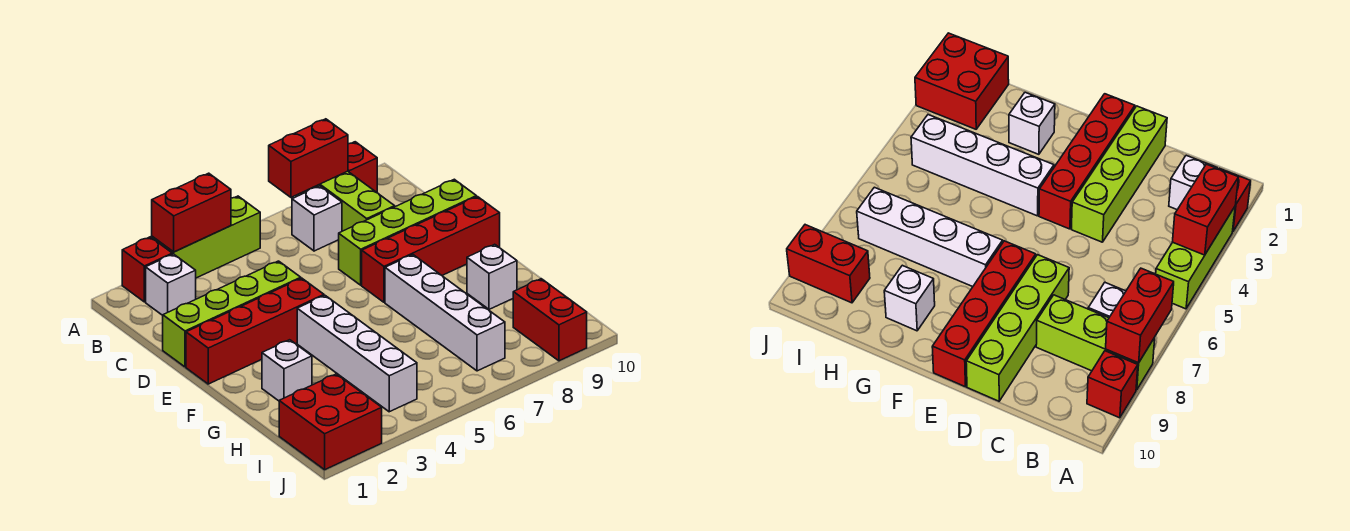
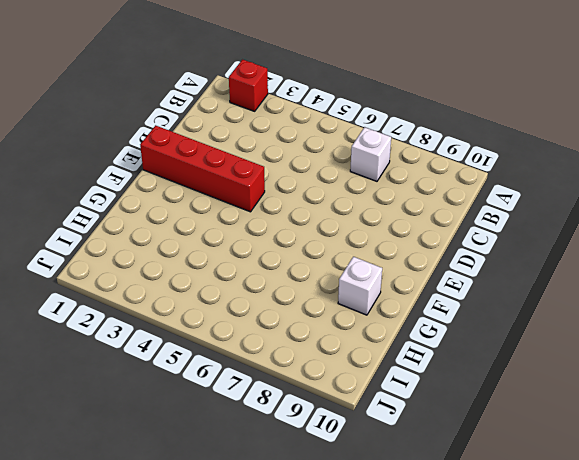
none -> lime brick A3:A5 level 1
none -> lime brick A8:C8 level 1
none -> red brick A9 level 1

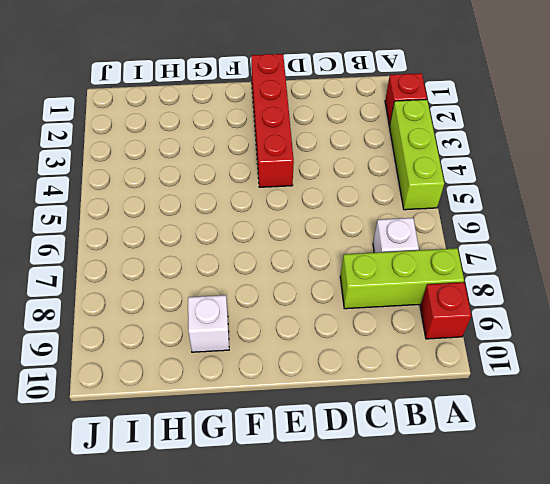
none -> white brick B2 level 1
none -> lime brick D1:D4 level 1
none -> lime brick D7:D10 level 1

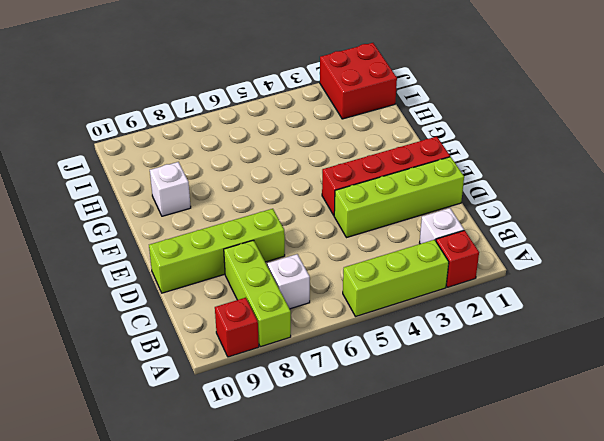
none -> red brick E7:E10 level 1
none -> white brick F4:I4 level 1
none -> white brick F7:I7 level 1

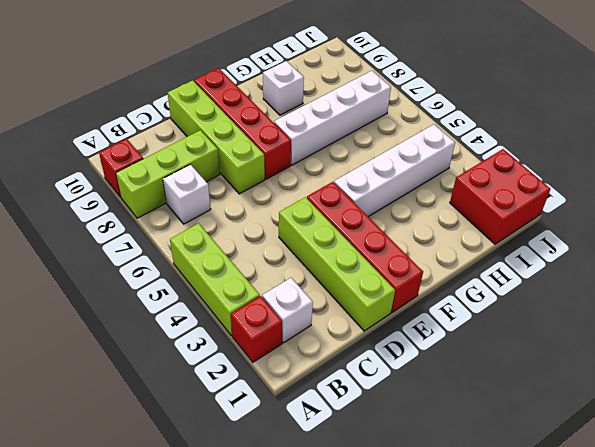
none -> white brick G2 level 1
none -> red brick I9:J9 level 1
none -> red brick A3:A4 level 2

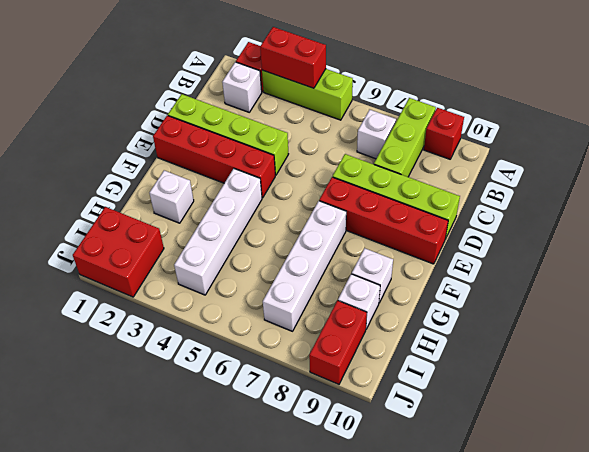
white brick H9 level 1 -> none
none -> red brick A7:A8 level 2

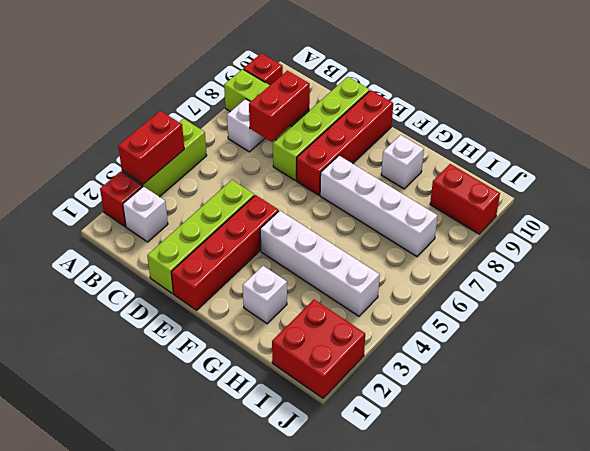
red brick C7:C8 level 2 -> red brick A7:A8 level 2

